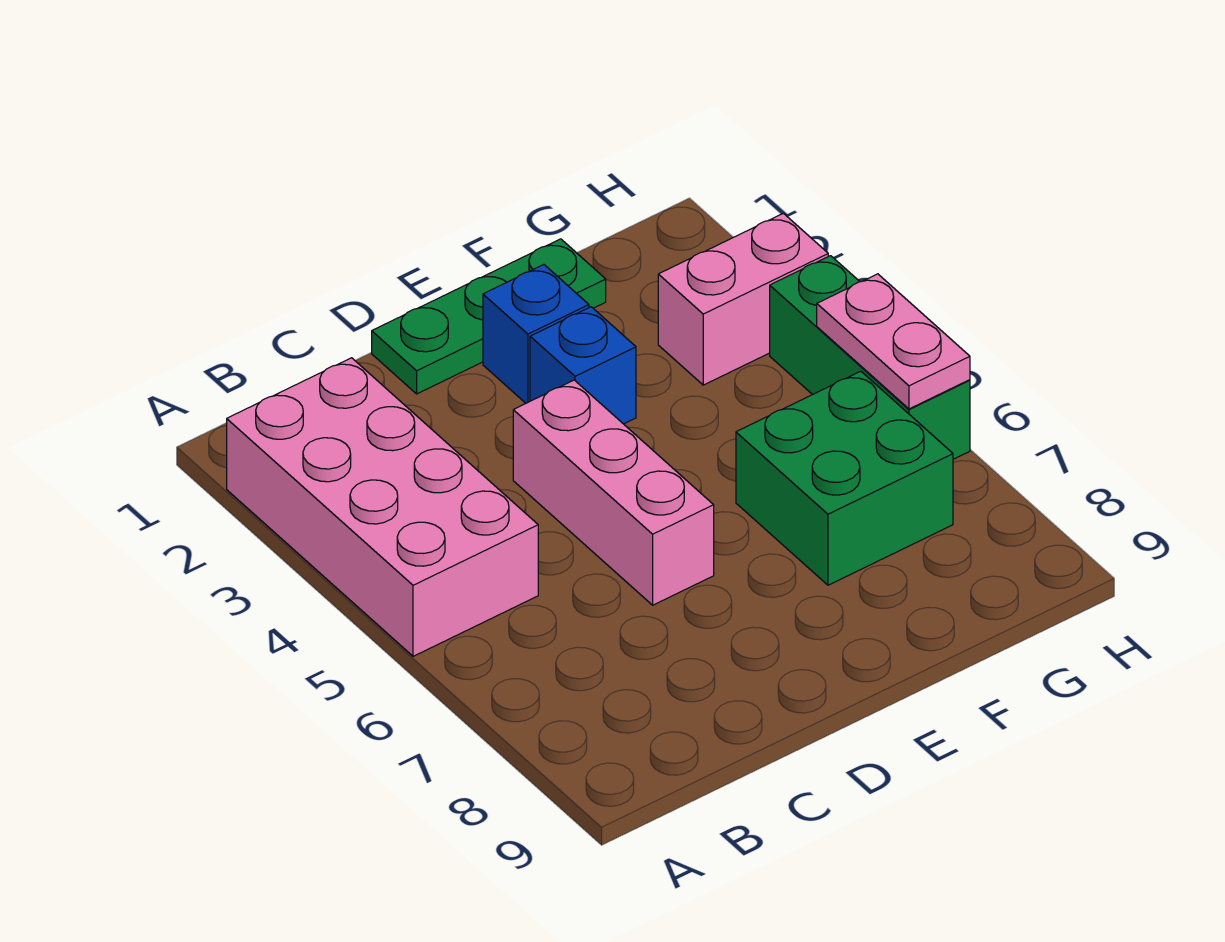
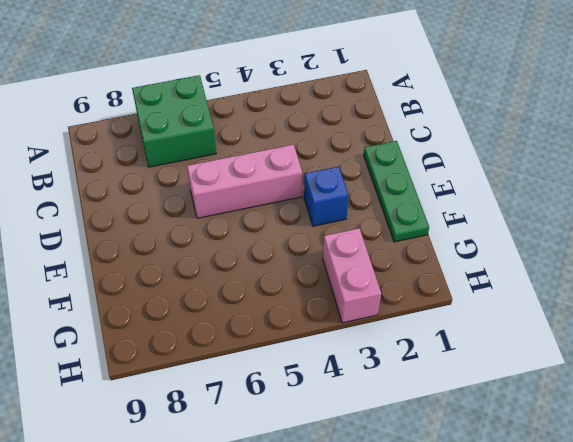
green brick A6:B7 level 1 -> green brick F6:G7 level 1
none -> pink brick A2:B5 level 1
none -> blue brick E2 level 1

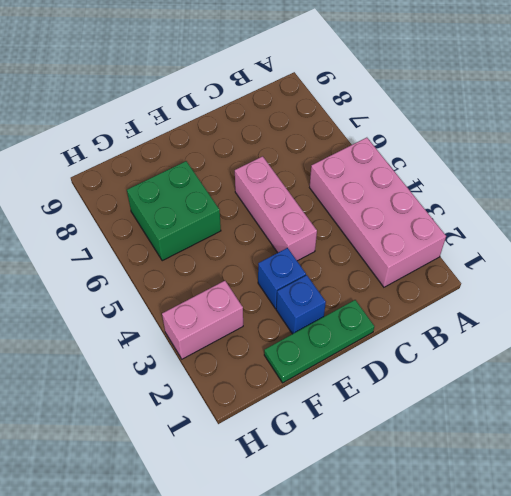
none -> green brick H4:H6 level 1
none -> pink plate H5:H6 level 2

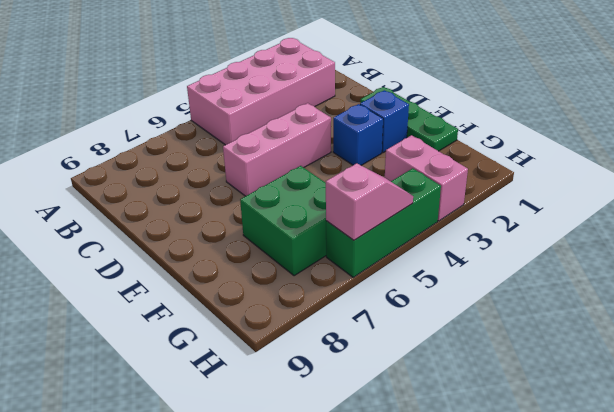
pink slope H5:H6 level 2 top 6 -> pink plate H5:H6 level 2

